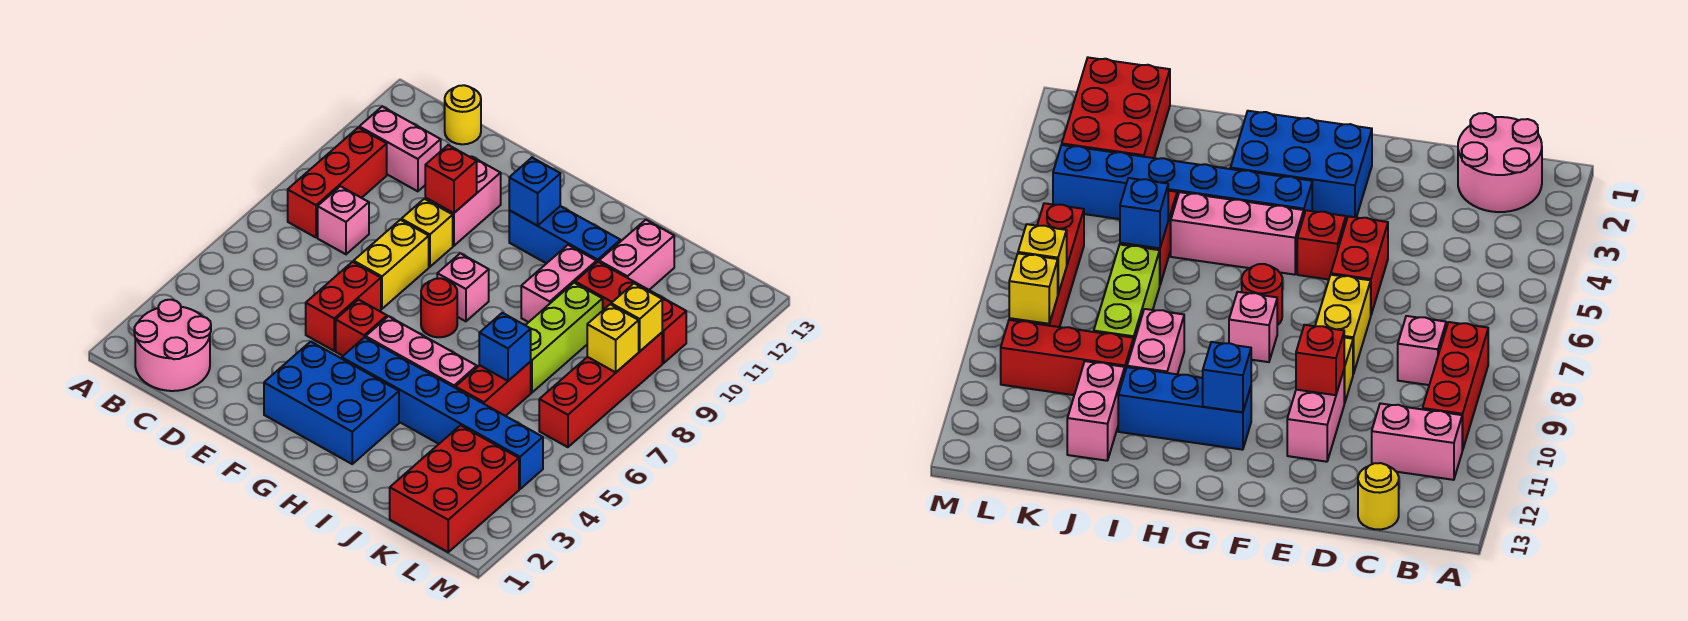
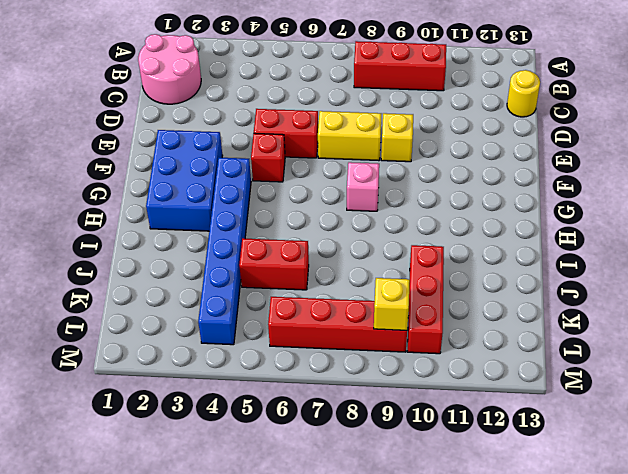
none -> pink brick B11:C11 level 1
none -> pink brick C8 level 1
none -> pink brick E10:E11 level 1

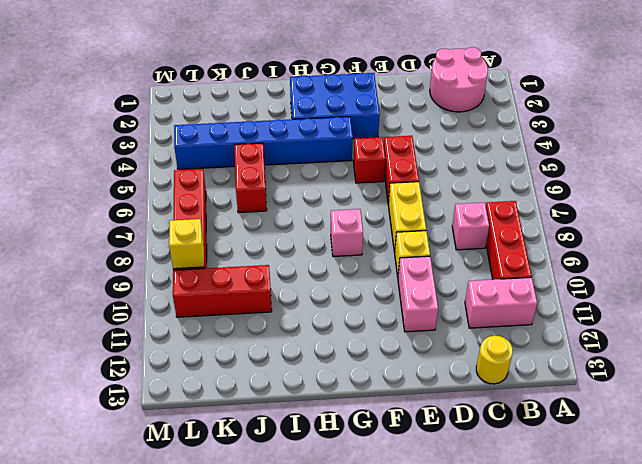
none -> pink brick G5:I5 level 1
none -> red round brick G7 level 1
none -> blue brick G11:I11 level 1

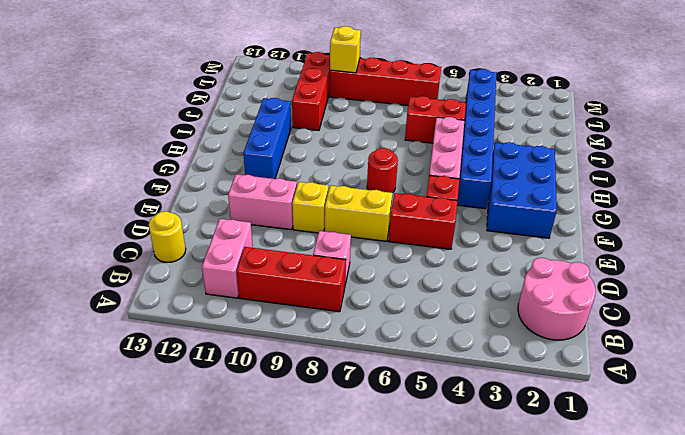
none -> pink brick G8 level 1
none -> pink brick I9:I10 level 1
none -> lime brick J7:J9 level 1

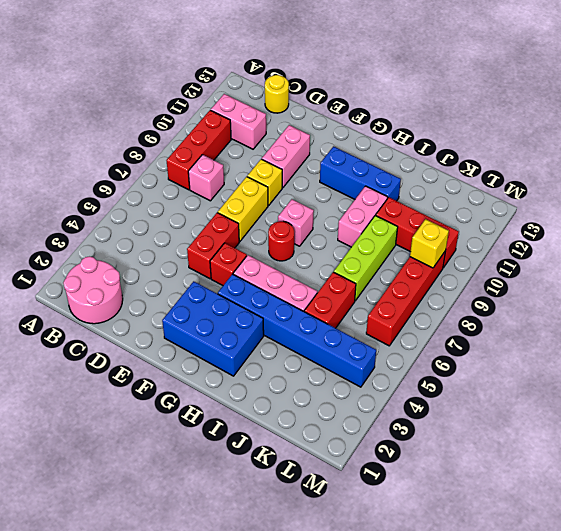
none -> pink brick J11:J12 level 1
none -> red brick K1:L3 level 1
none -> red brick E10 level 2

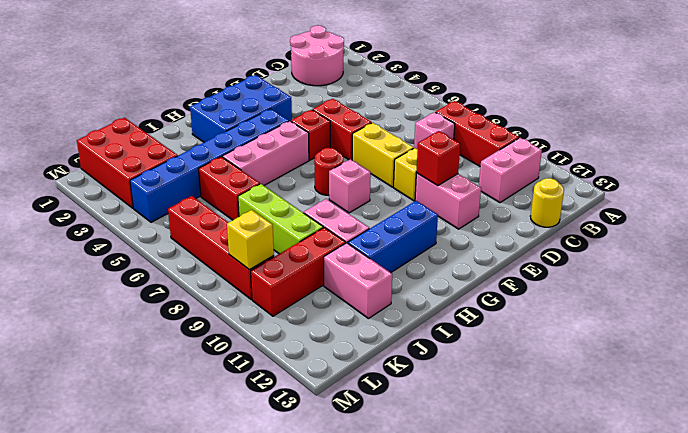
none -> blue brick G11 level 2
none -> blue brick J6 level 2
none -> yellow brick L8 level 2

